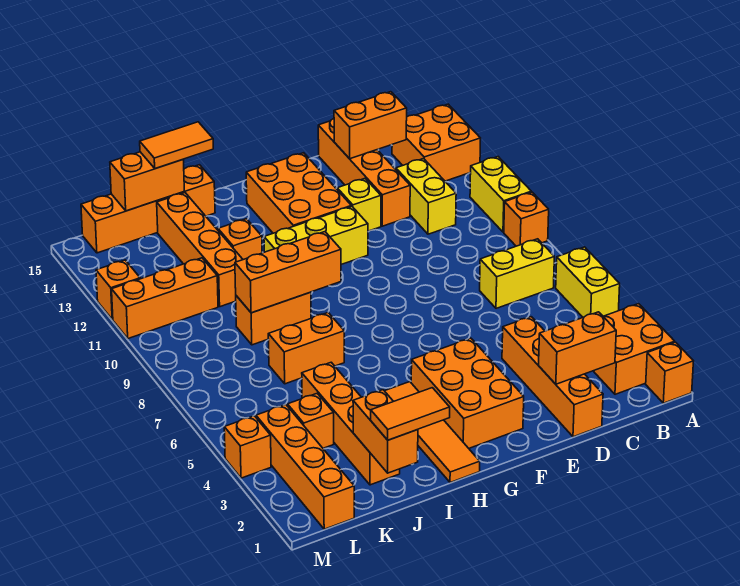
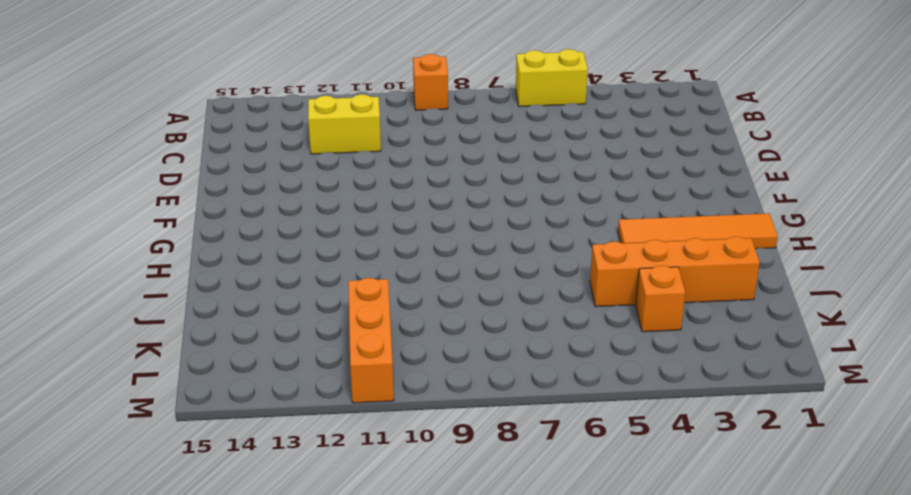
none -> orange brick A1 level 1
none -> orange brick A2:B3 level 1
none -> yellow brick A10:A11 level 1
none -> orange brick A13:B14 level 1

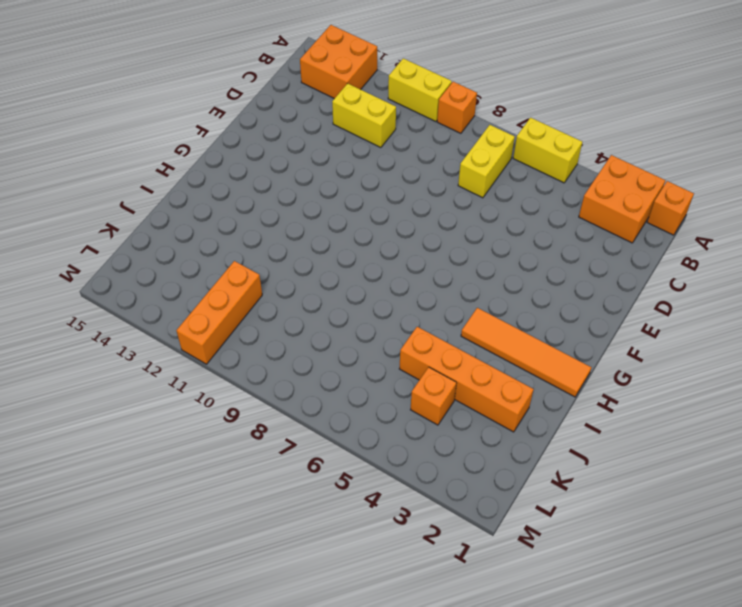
none -> orange brick D1:D4 level 1
none -> orange brick D12:D15 level 1
none -> yellow brick E12 level 1
none -> orange brick F2:G4 level 1

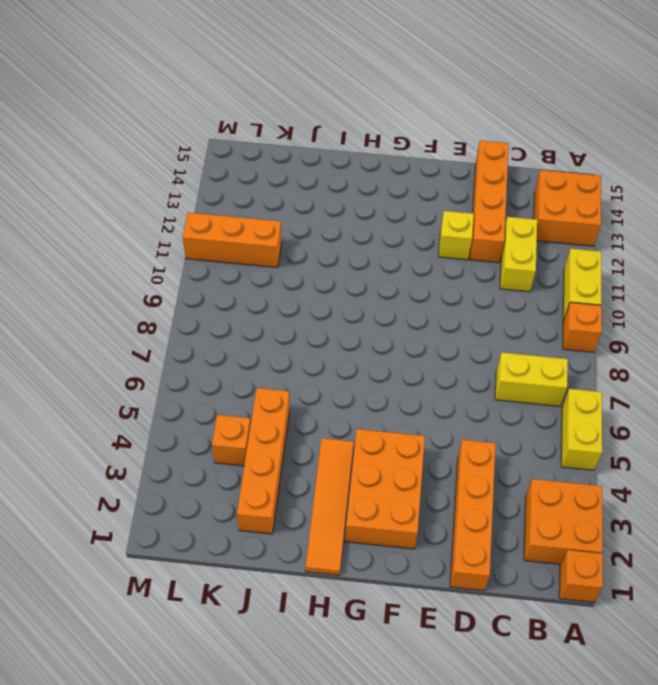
none -> yellow brick F11:H11 level 1
none -> orange brick F12:G14 level 1
none -> orange brick I7:J7 level 1
none -> orange brick I9:J9 level 1

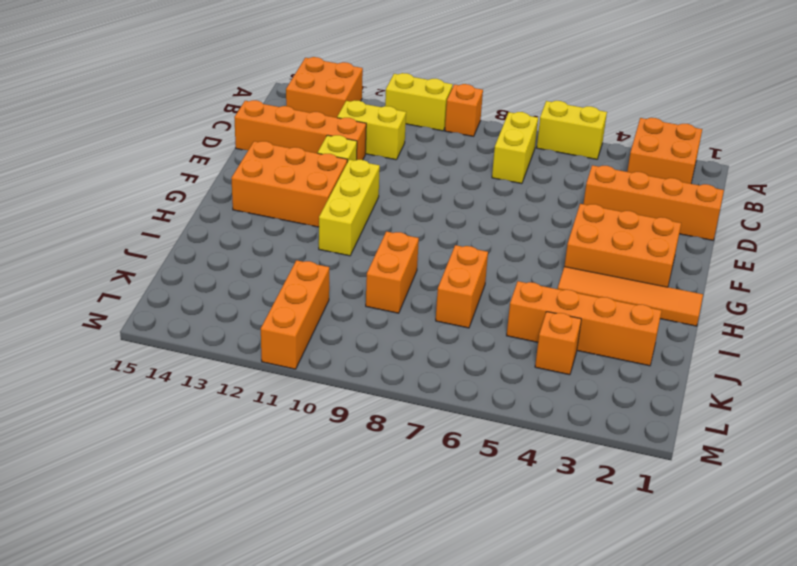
none -> orange brick A1 level 1
none -> orange brick I12 level 1
none -> orange brick I15:L15 level 1
none -> orange brick J11:J14 level 1

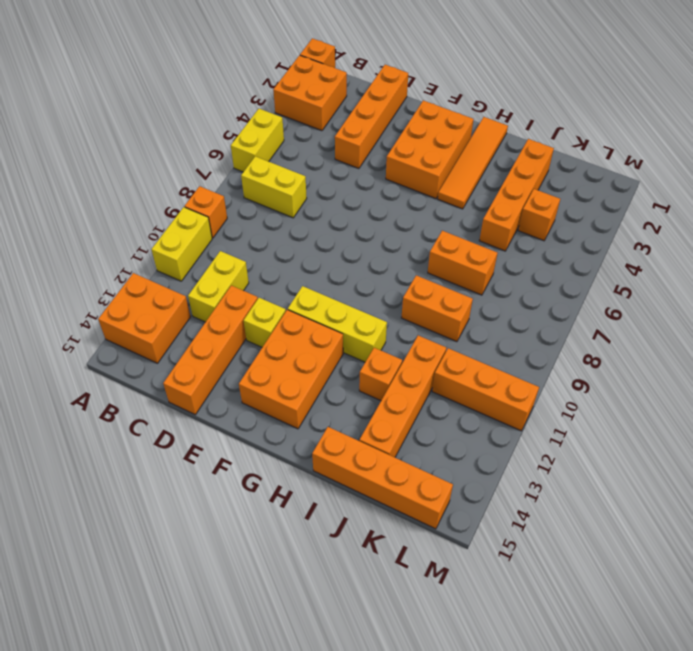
none -> orange brick L1:L4 level 1
none -> orange brick M4 level 1
none -> orange brick M12 level 1
none -> orange brick C2:D2 level 2

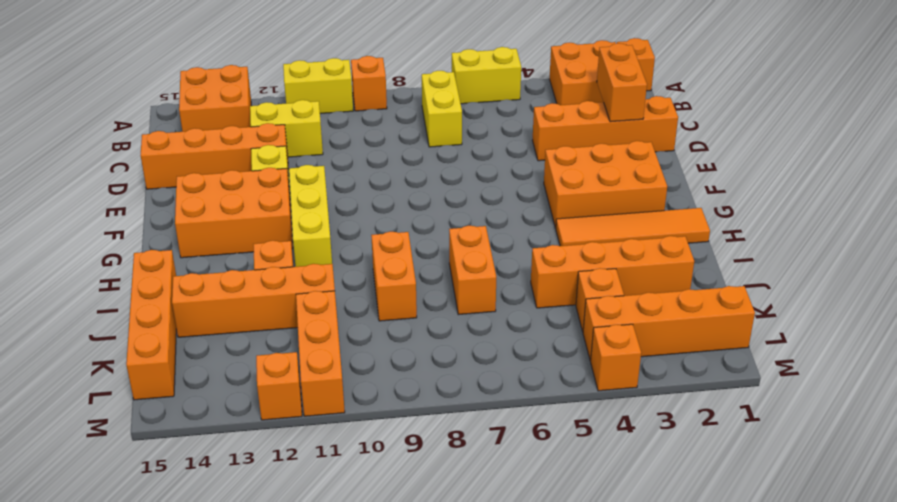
none -> orange brick C14:D14 level 2
none -> orange brick H9:J9 level 2
none -> orange brick J1:J2 level 2
none -> orange brick J15:K15 level 2

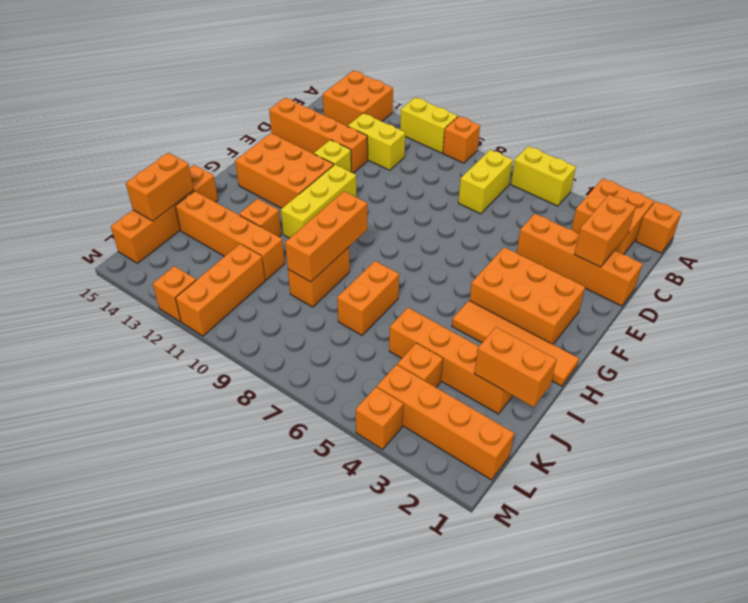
none -> orange brick C14:D14 level 2
none -> orange tile I1:J1 level 3
none -> orange tile I15:J15 level 3

